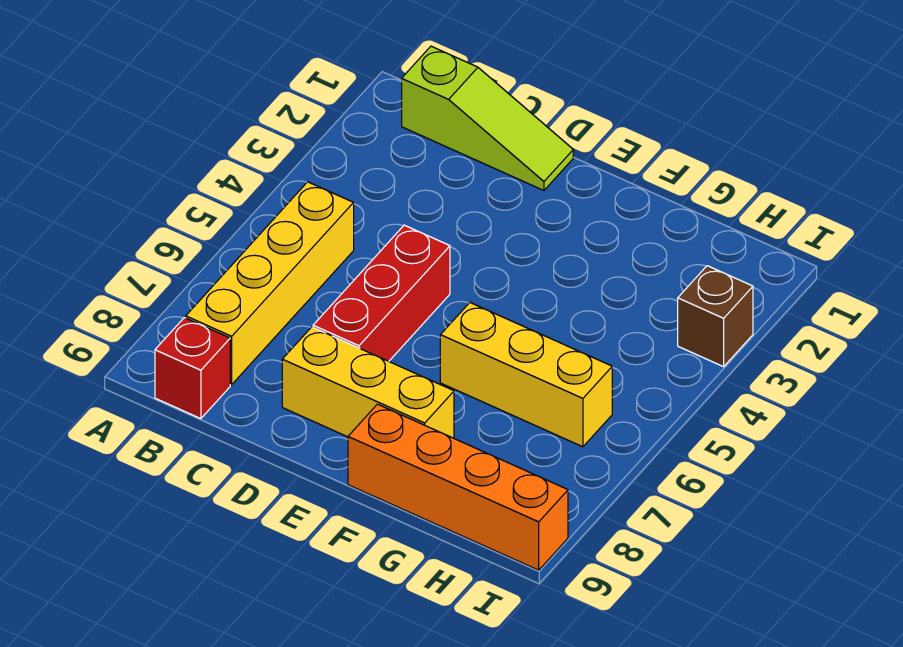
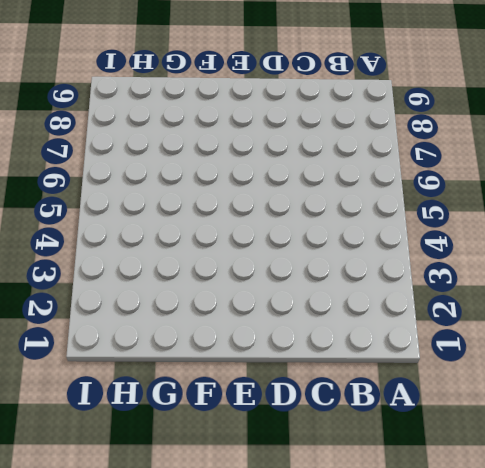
none -> lime slope B1:D1 level 1 top B
none -> yellow brick B5:B8 level 1

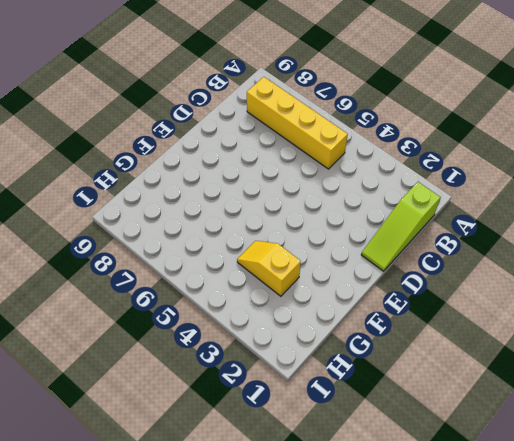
yellow slope G3:G4 level 1 top 3 -> none
none -> red brick B9 level 1
none -> red brick D5:D7 level 1

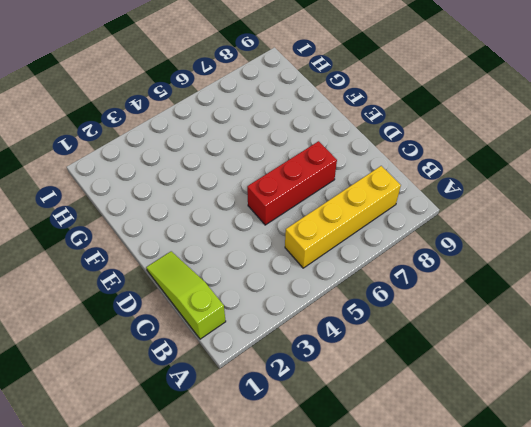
none -> red brick B9 level 1
none -> yellow brick D8:F8 level 1

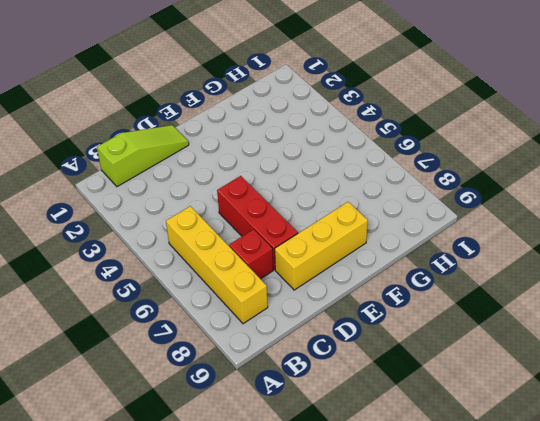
red brick C7 level 1 -> red brick B9 level 1
none -> yellow brick F6:H6 level 1
none -> orange brick F9:I9 level 1

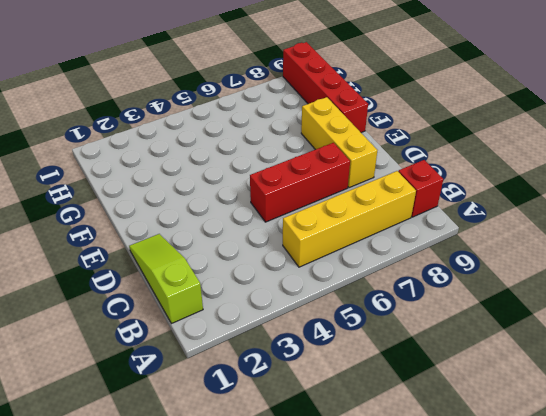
red brick F9:I9 level 1 -> orange brick F9:I9 level 1
none -> yellow brick F6:H6 level 1
none -> brown brick I3 level 1

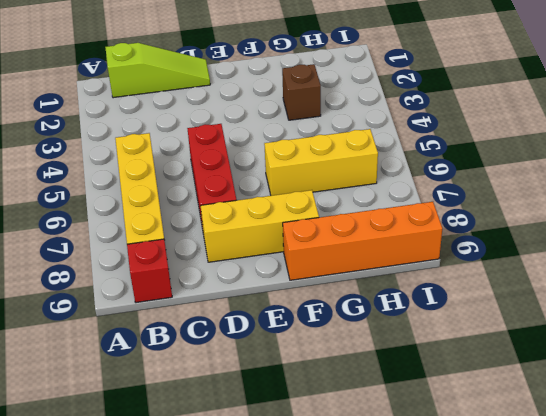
brown brick G3 level 1 -> brown brick I3 level 1

